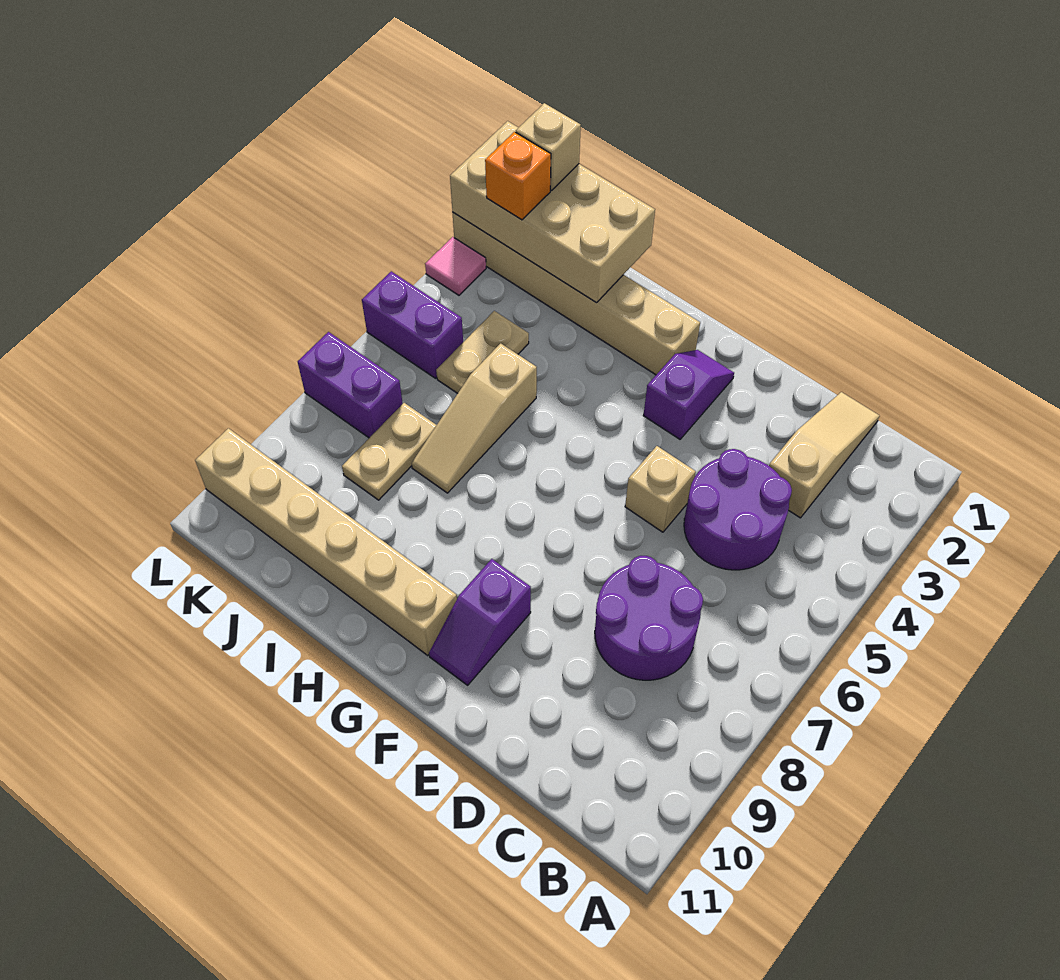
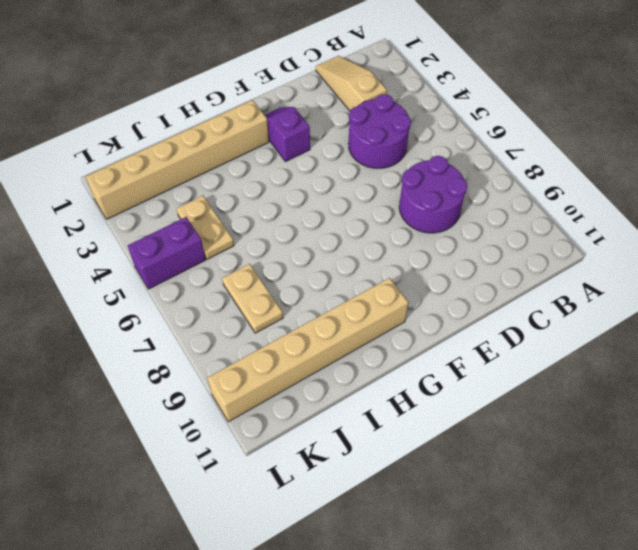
none -> tan brick E5 level 1
none -> purple slope F9:F10 level 1 top 9
none -> tan slope I5:I7 level 1 top 5

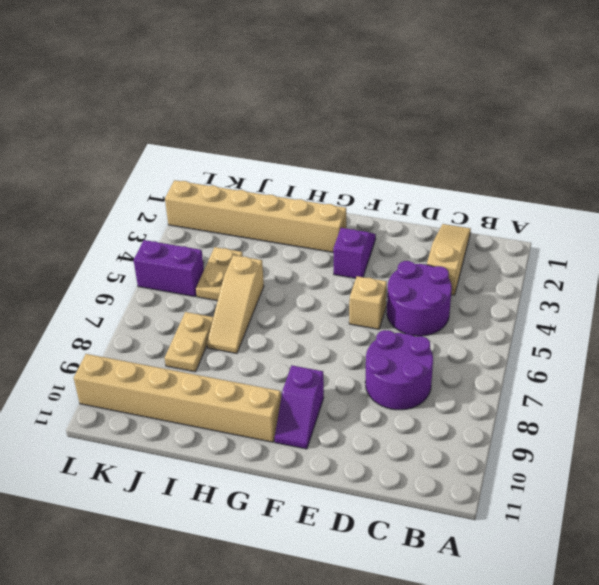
none -> purple brick K7:L7 level 1
none -> pink tile L3 level 1
none -> tan brick I1:L2 level 2

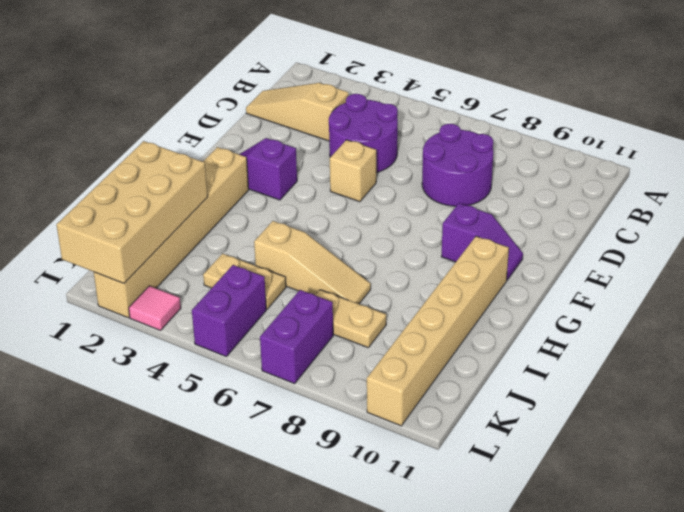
none -> tan brick K1 level 3
none -> orange brick K2 level 3

